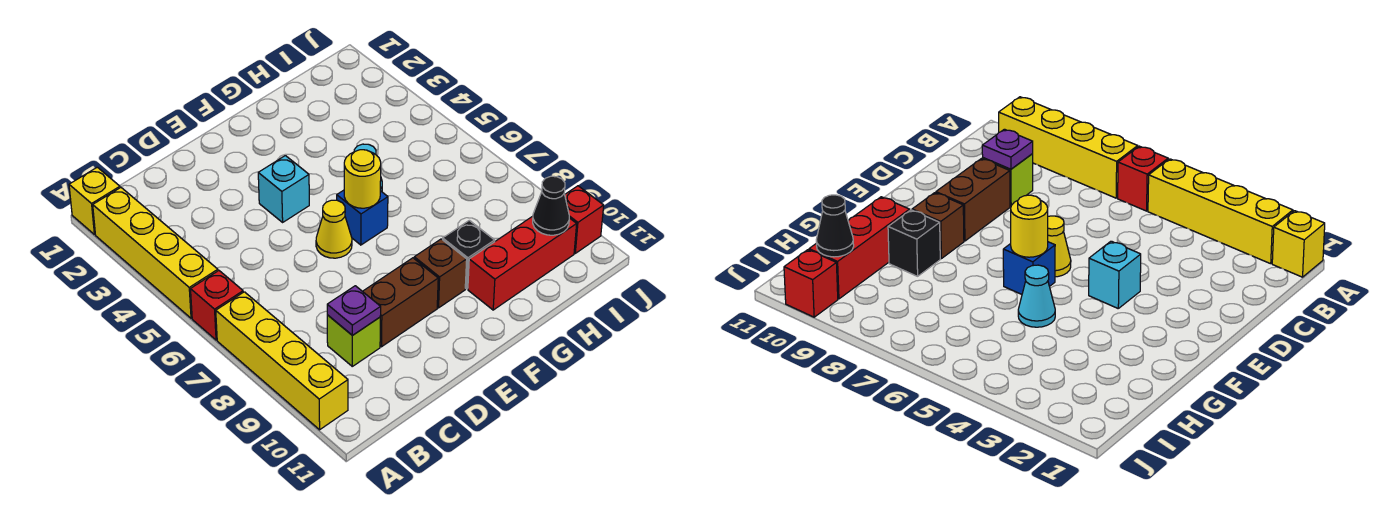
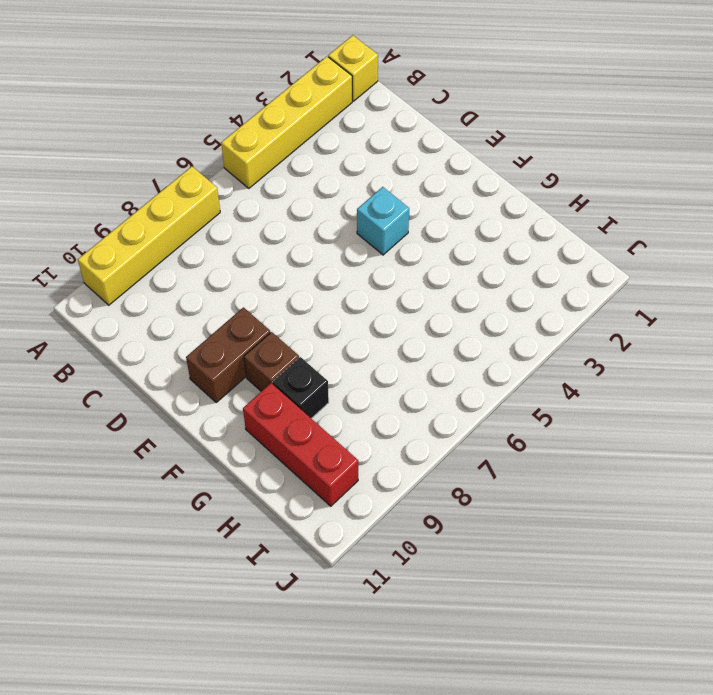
brown brick E9:E10 level 1 -> brown brick D9:E9 level 1
none -> red brick A6 level 1
none -> lime brick C9 level 1
none -> yellow cone E6 level 1

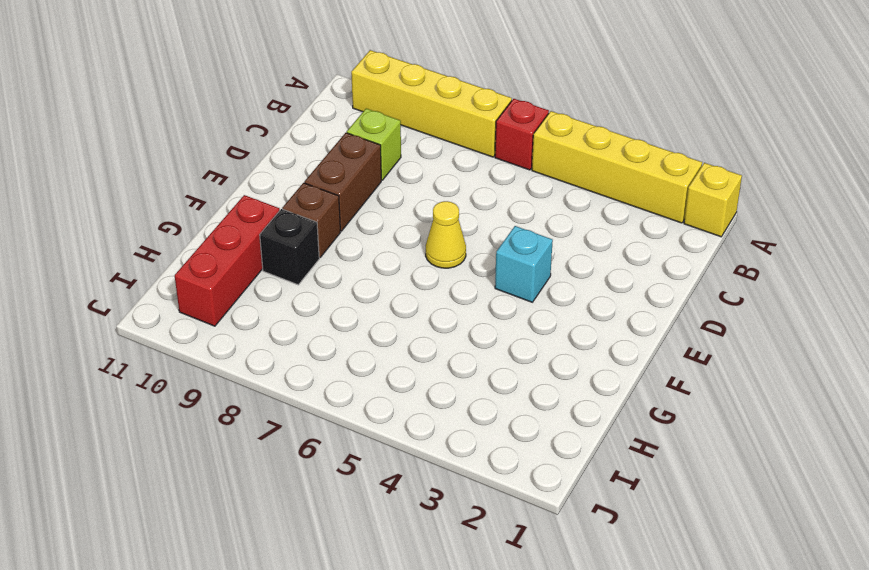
none -> blue brick F6 level 1
none -> cyan cone G5 level 1
none -> red brick J10 level 1

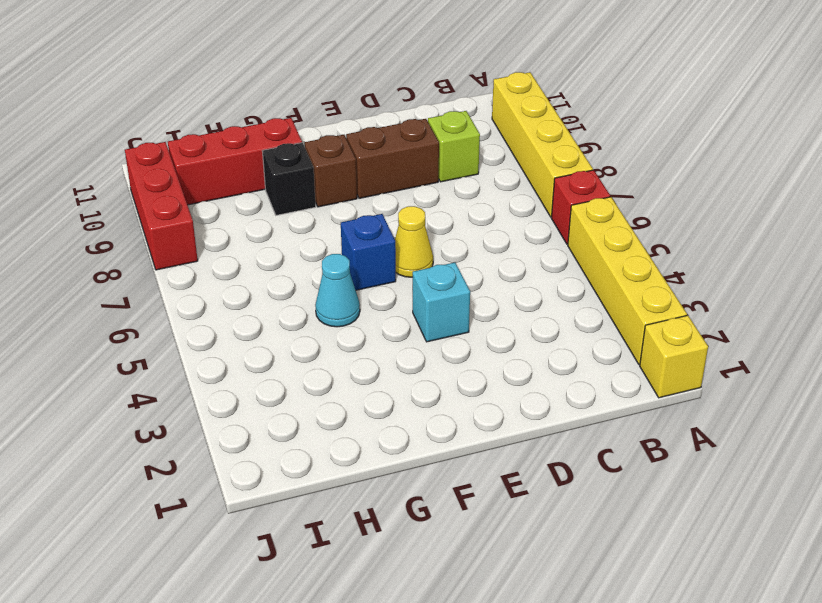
red brick J8:J10 level 1 -> red brick J10 level 1
none -> purple plate C9 level 2
none -> yellow round brick F6 level 2
none -> black cone I10 level 2

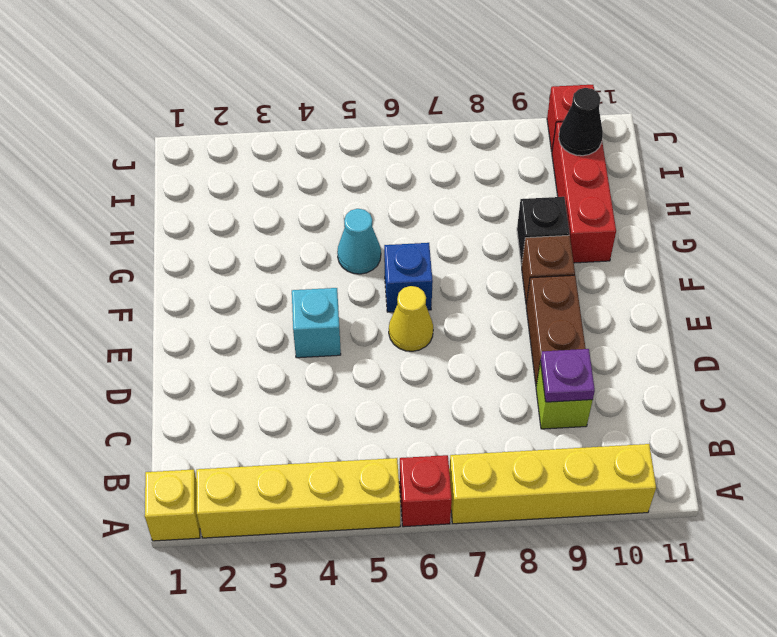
none -> yellow round brick F6 level 2

